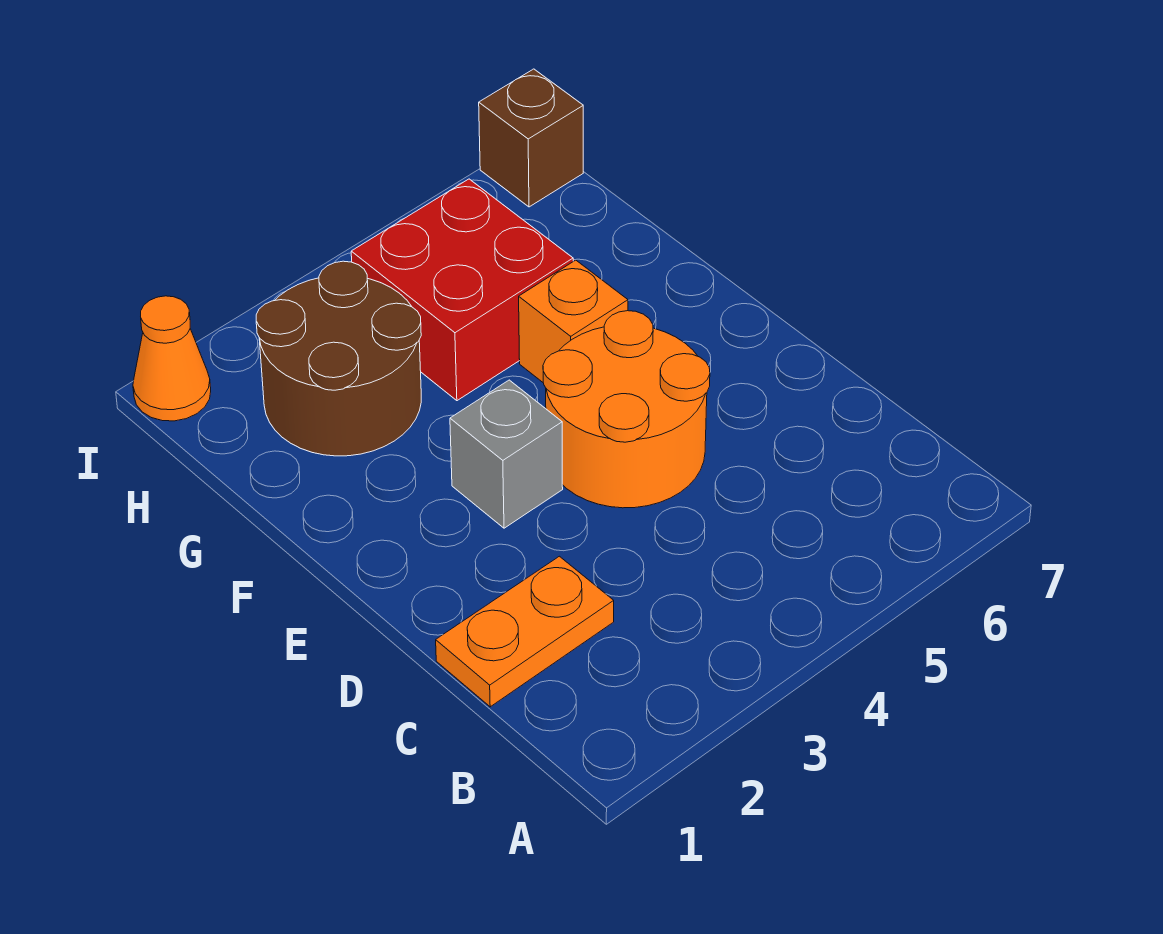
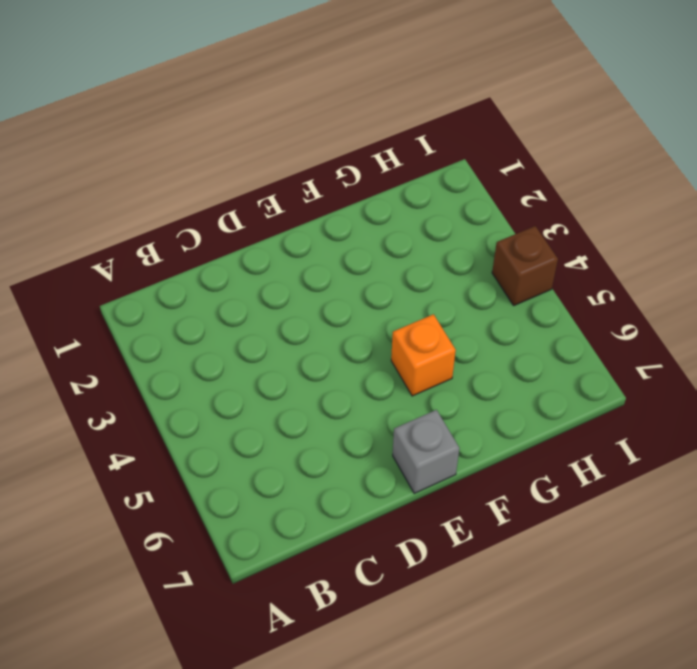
grey brick E7 level 1 -> grey brick E3 level 1
brown brick I4 level 1 -> brown brick I7 level 1
none -> orange plate C1:C2 level 1
none -> orange round brick D4:E5 level 1

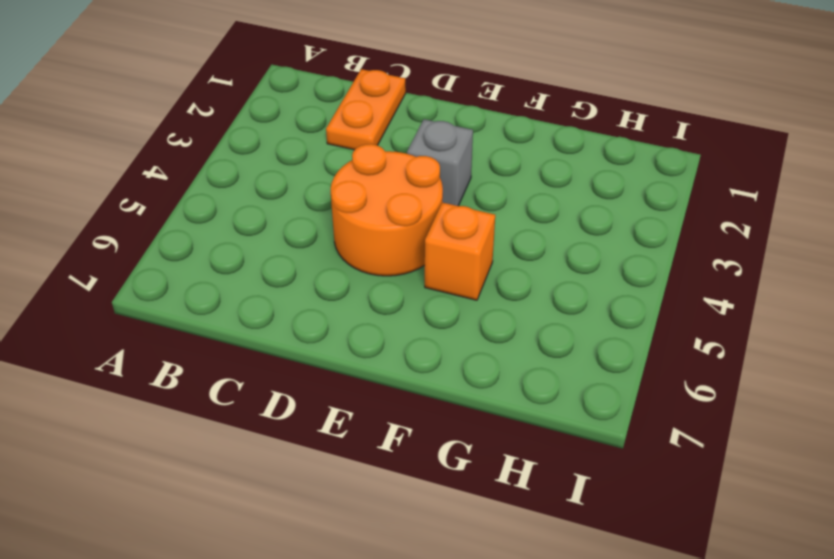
none -> brown round brick G2:H3 level 1
none -> red brick G4:H5 level 1

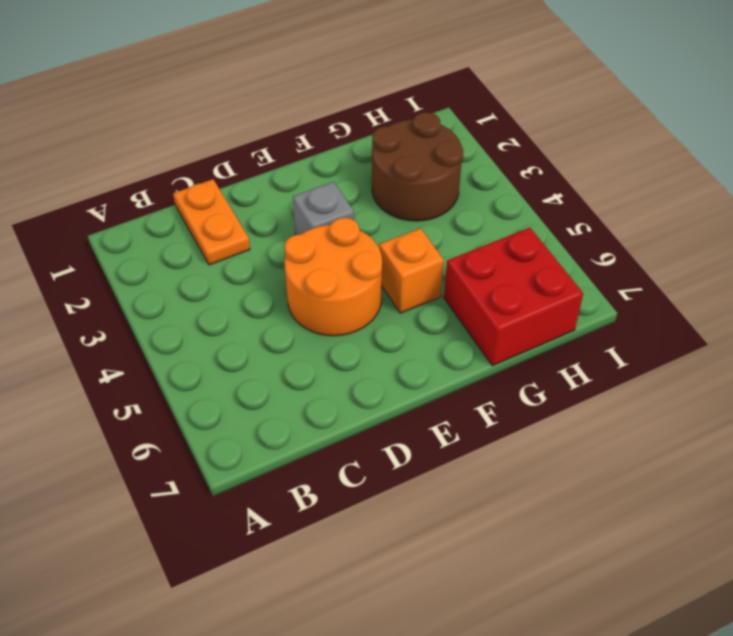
red brick G6:H7 level 1 -> red brick G4:H5 level 1
none -> orange cone I1 level 1
none -> brown brick I7 level 1

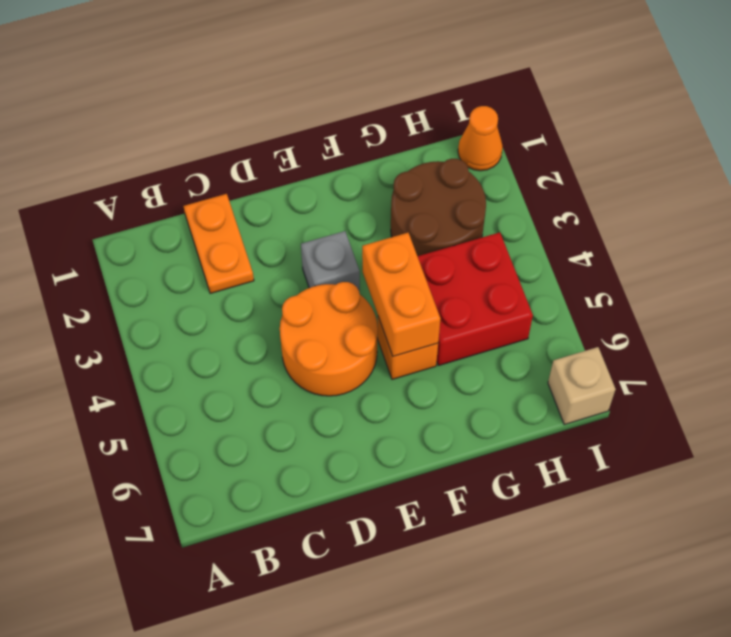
orange brick F4:F5 level 2 -> none
tan brick I7 level 1 -> brown brick I7 level 1

